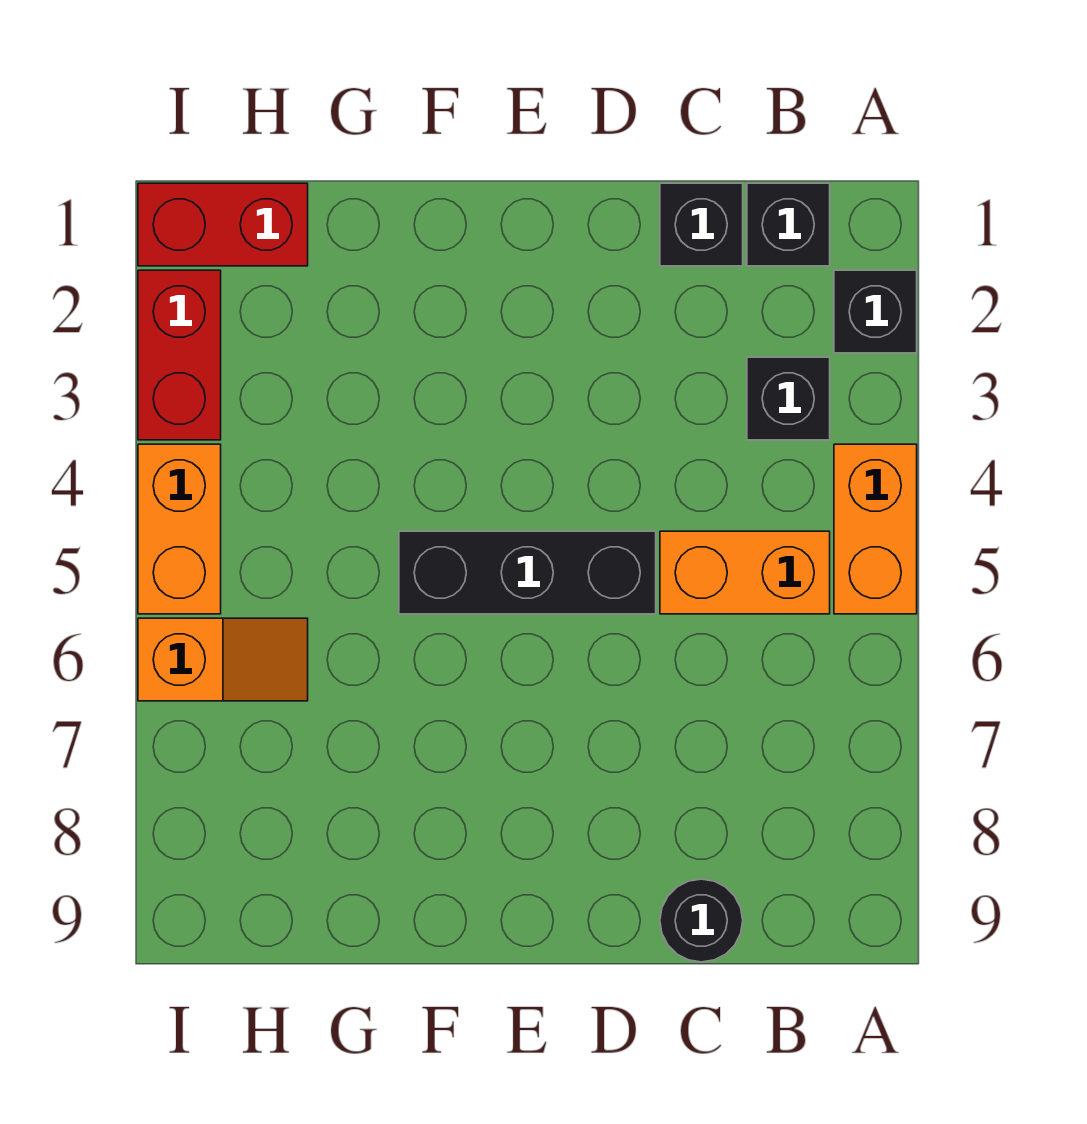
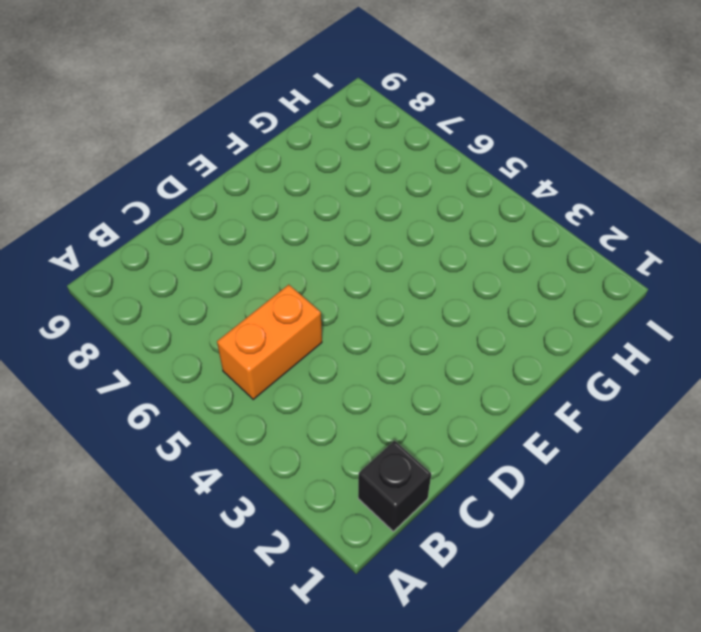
none -> black brick A2 level 1
none -> orange brick A4:A5 level 1
none -> black brick B3 level 1

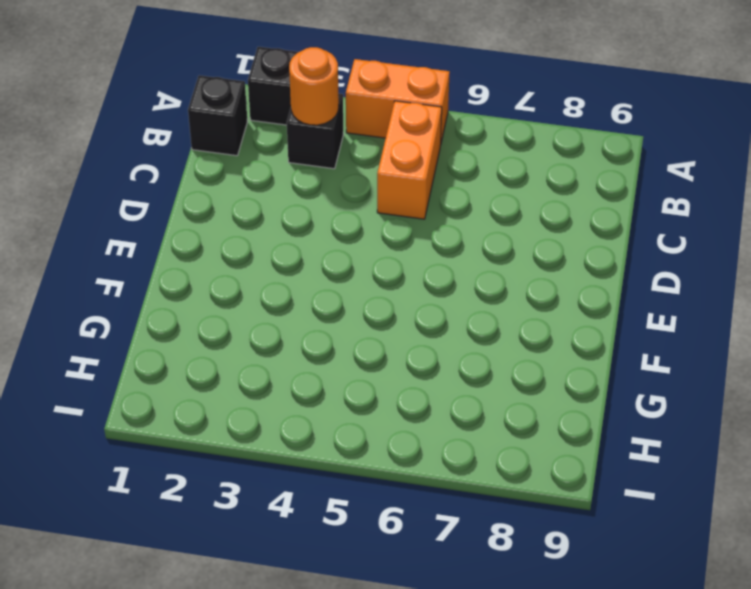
orange round brick B3 level 2 -> none
none -> black brick C1 level 1
none -> black round brick C9 level 1
none -> black brick D5:F5 level 1

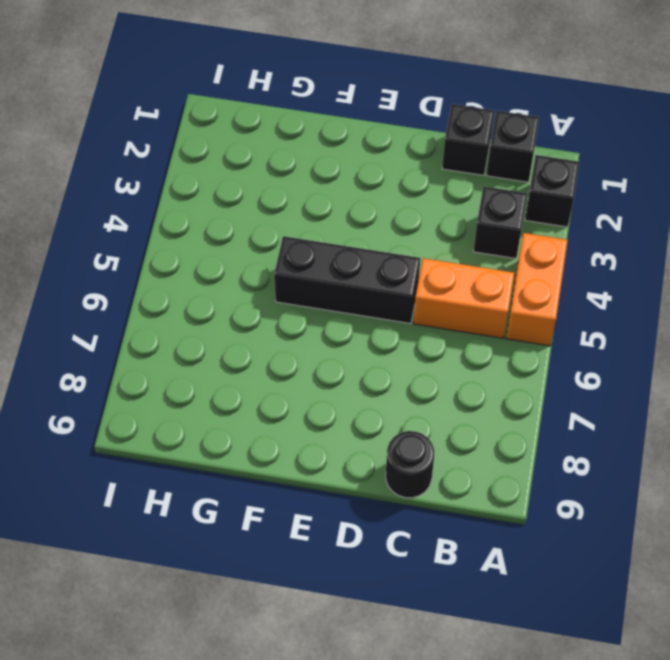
none -> red brick H1:I1 level 1
none -> orange slope H6:I6 level 1 top I
none -> red brick I2:I3 level 1

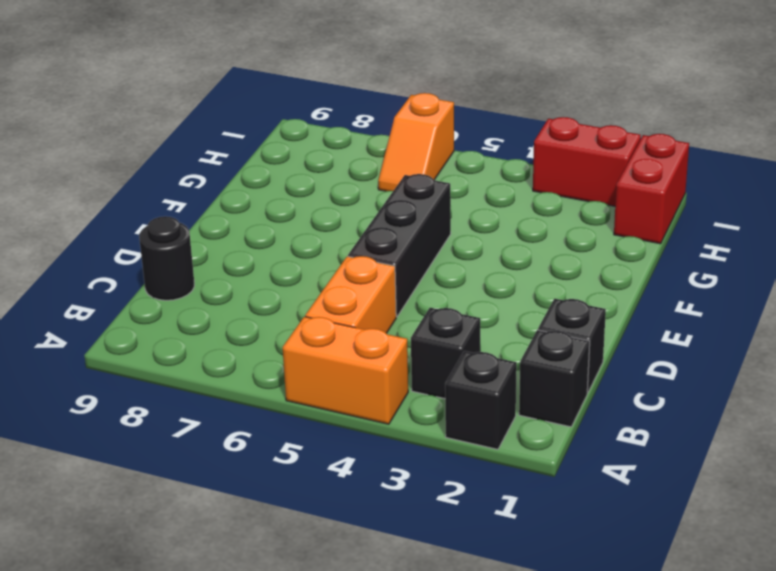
none -> orange brick I4:I5 level 1

